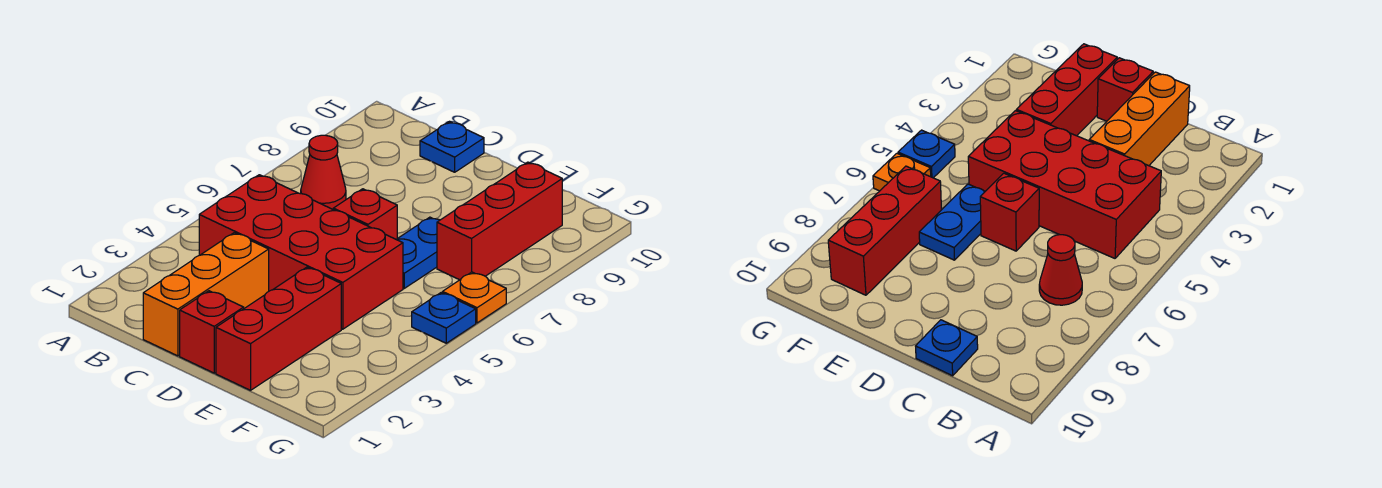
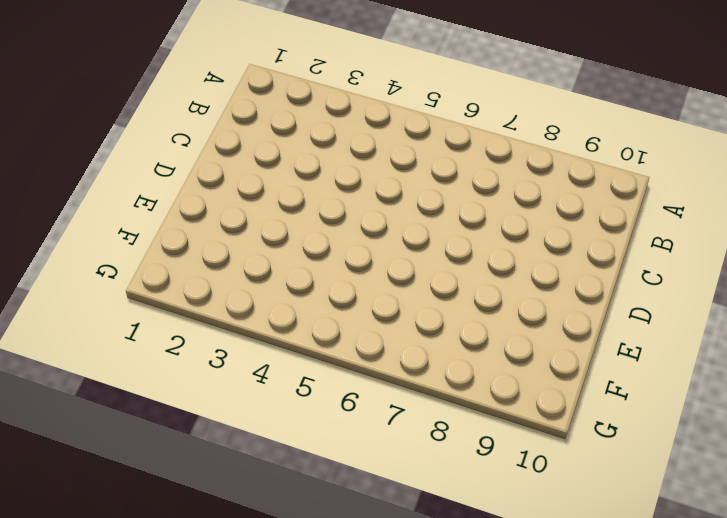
none -> red brick B4:E5 level 1
none -> red cone B7 level 1

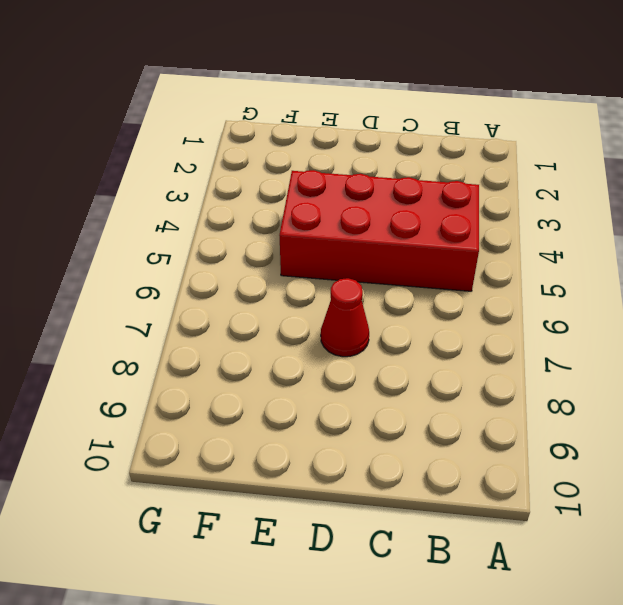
red cone D7 level 1 -> red cone B7 level 1
none -> orange brick C1:C3 level 1
none -> blue plate C10 level 1

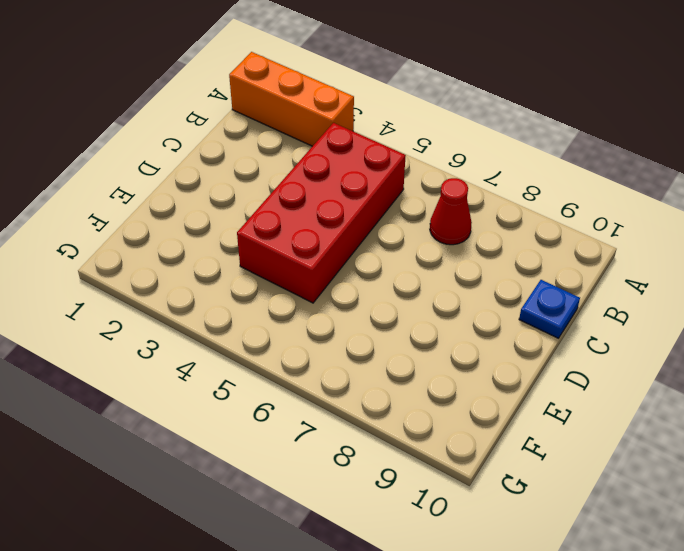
orange brick A1:A3 level 1 -> orange brick C1:C3 level 1
none -> red brick D1 level 1
none -> red brick D6 level 1

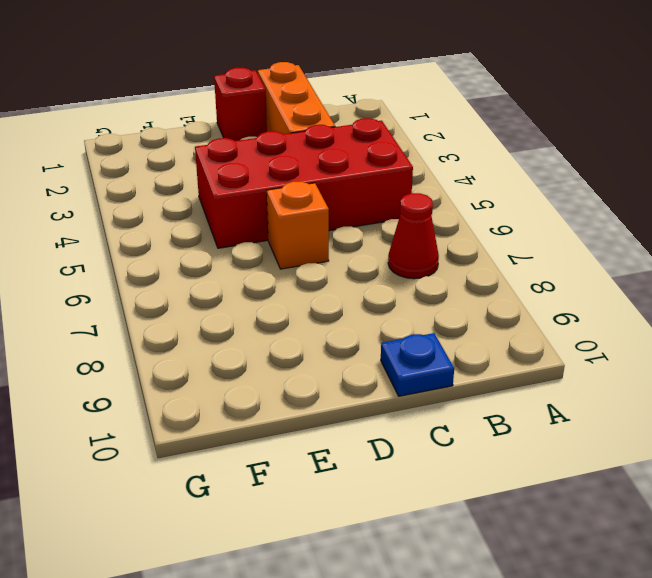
orange brick D6 level 1 -> red brick D6 level 1
none -> red brick E1:E3 level 1
none -> blue plate E6:E7 level 1

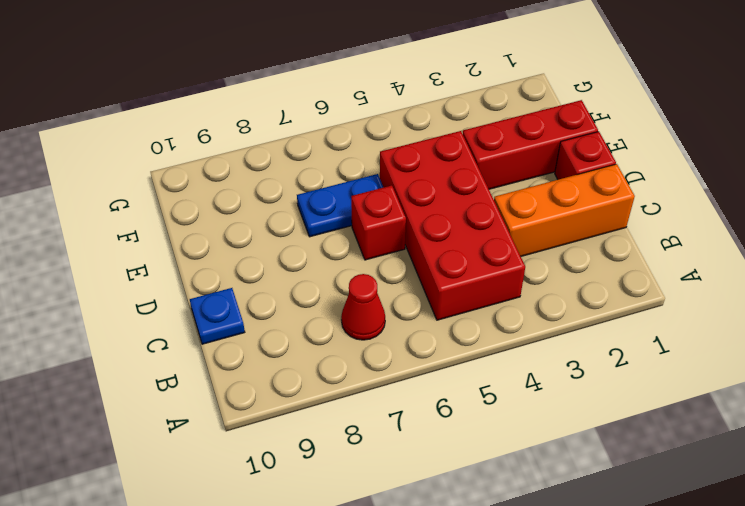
none -> red brick F7:F9 level 1
none -> blue plate G5 level 1

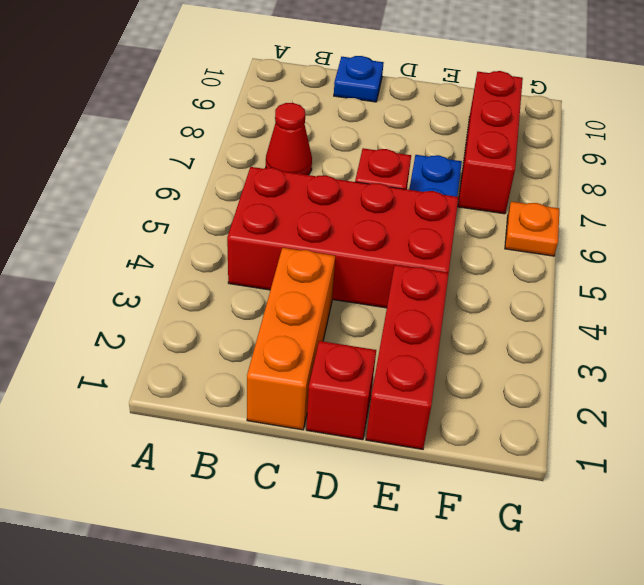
none -> blue plate G5 level 1

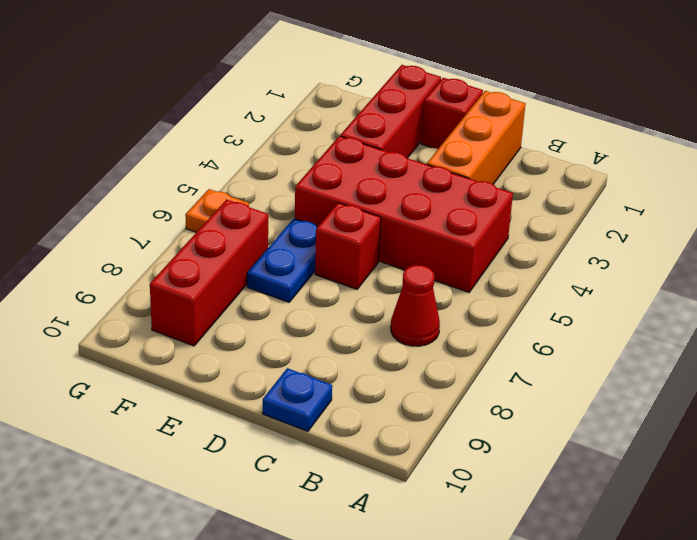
none -> blue plate G5 level 1

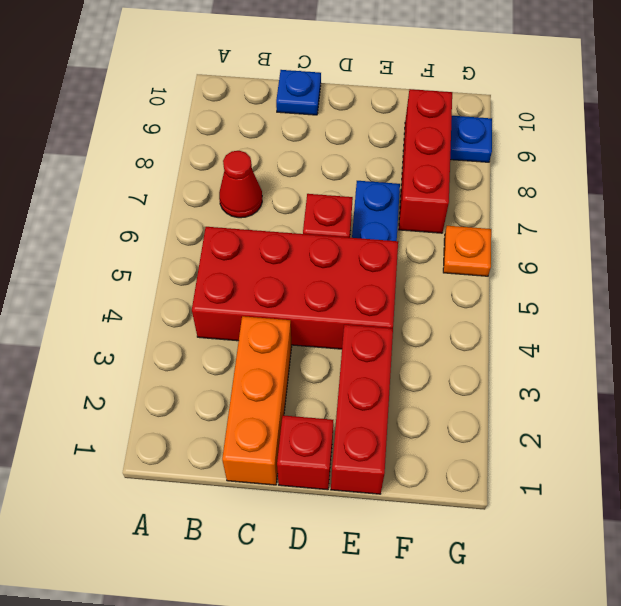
blue plate G9 level 1 -> blue plate G5 level 1

